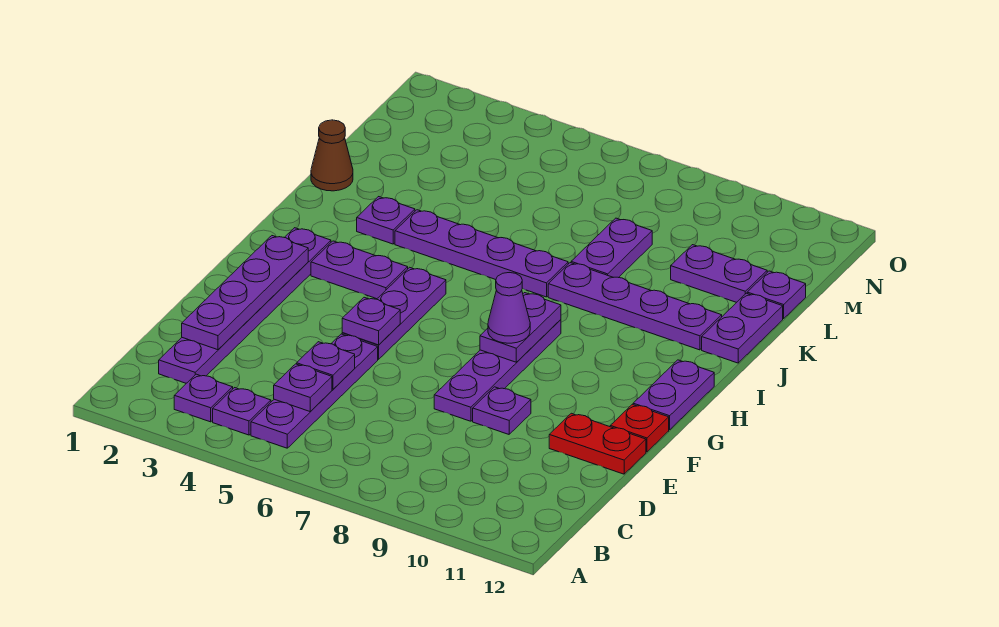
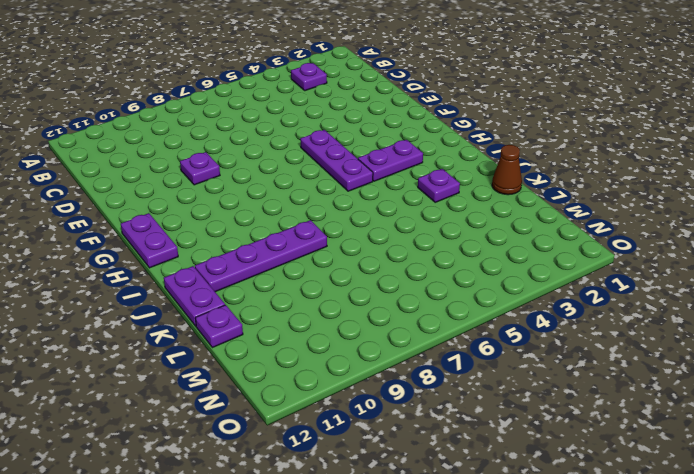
none -> purple plate B4 level 1
none -> purple plate B5:E5 level 1
none -> purple plate C2:H2 level 1

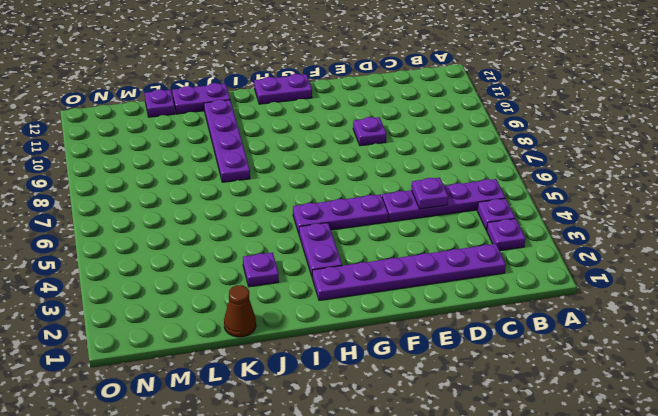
none -> purple plate E8:H8 level 1
none -> red plate E11:E12 level 1
none -> red plate F12 level 1

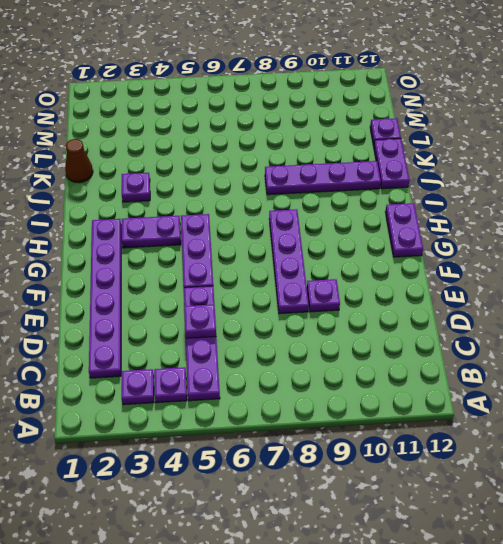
none -> red plate E11:E12 level 1
none -> red plate F12 level 1
none -> purple plate J4:J7 level 1

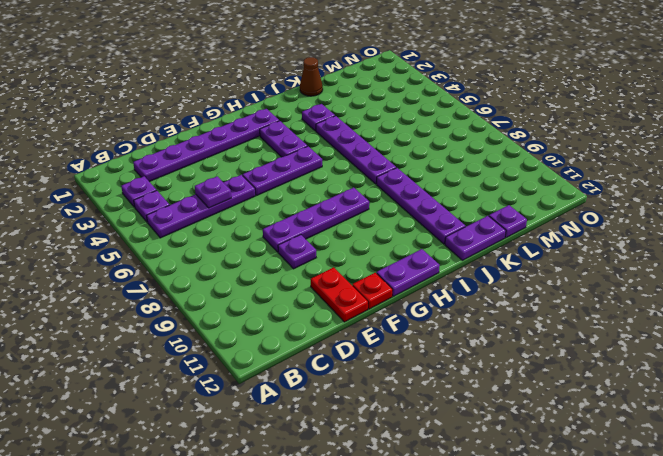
none -> purple plate K8:L8 level 1
none -> purple plate L10:L11 level 1
none -> purple plate C5 level 2

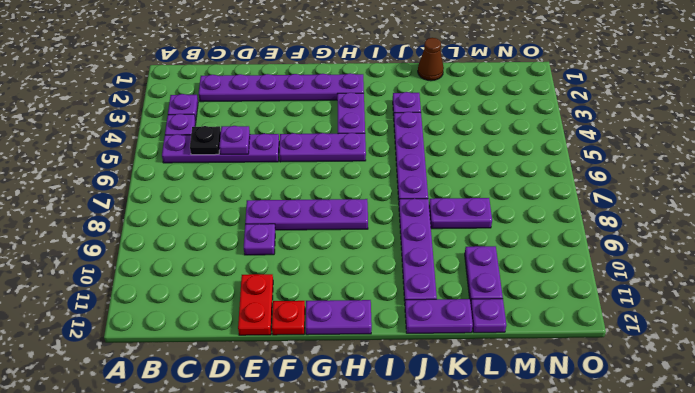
black plate C5 level 2 -> purple plate C5 level 2
none -> purple plate D2:G2 level 2
none -> purple plate F5 level 2
none -> purple plate G8:H8 level 2

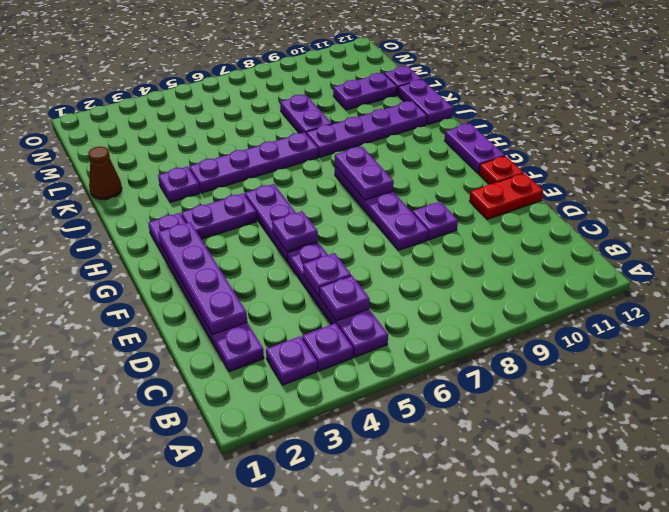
none -> purple cone G8 level 3

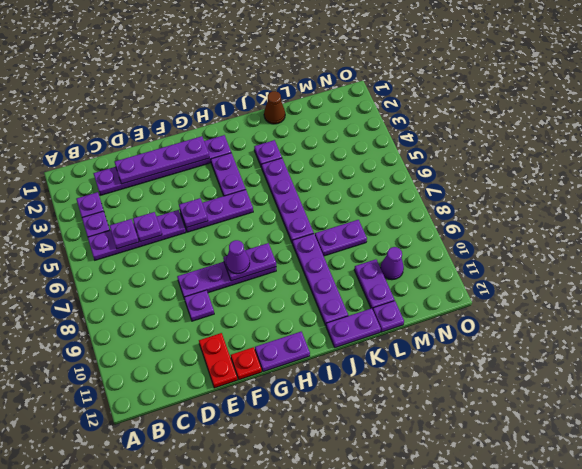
purple cone M10 level 1 -> none

